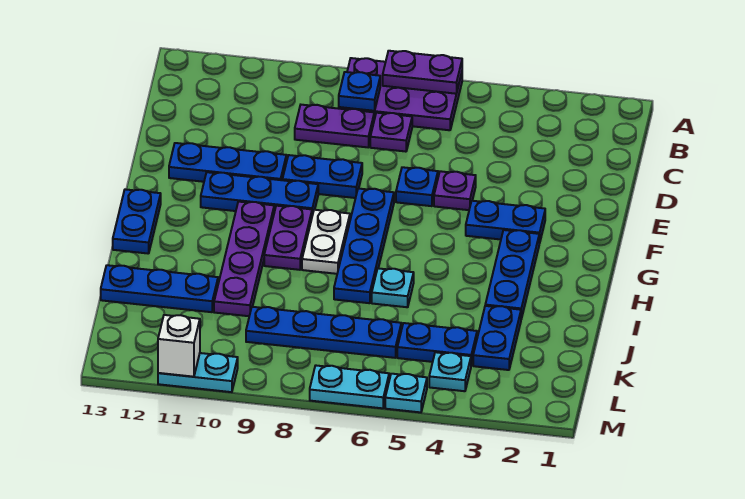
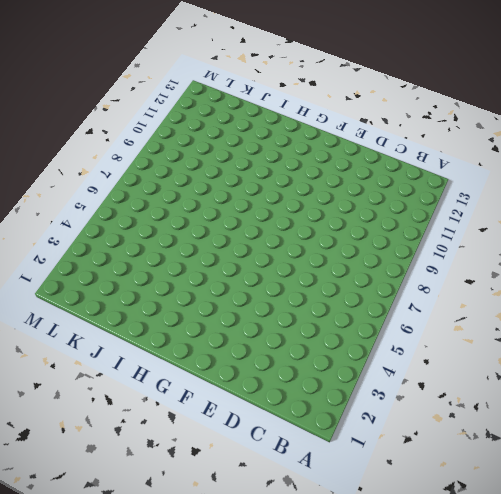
none -> purple plate A6:B8 level 1
none -> purple plate C7 level 1
none -> purple plate C8:C9 level 1

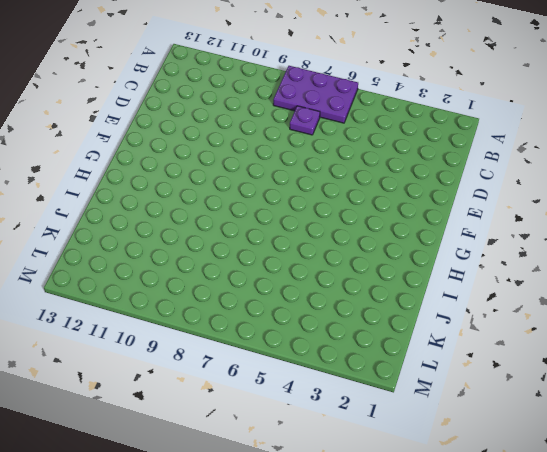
none -> purple plate C8:C9 level 1
none -> purple plate E5 level 1
none -> blue plate E6 level 1

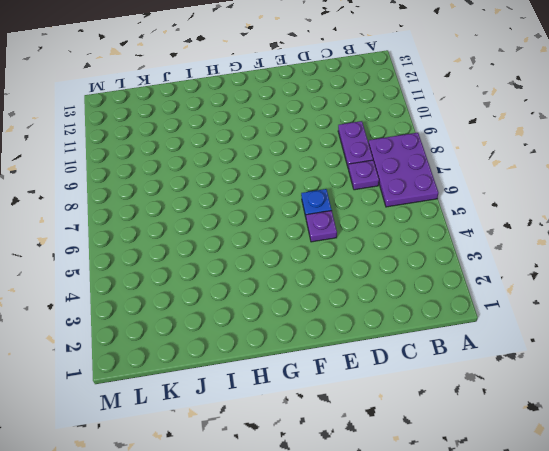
none -> blue plate E8:E9 level 1
none -> blue plate E10:E12 level 1
none -> blue plate F3:F4 level 1

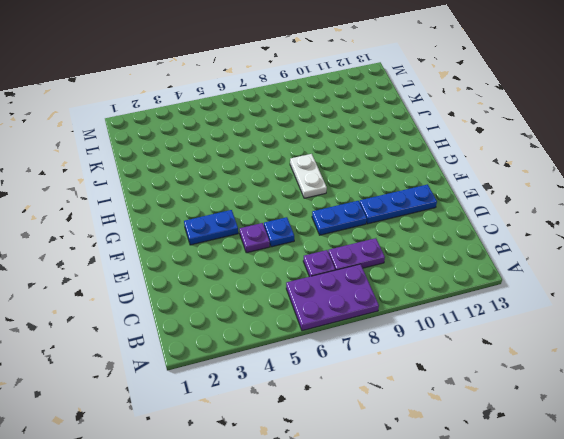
none -> blue plate F7:I7 level 1
none -> blue plate F9:F11 level 1
none -> blue plate G3:I3 level 1

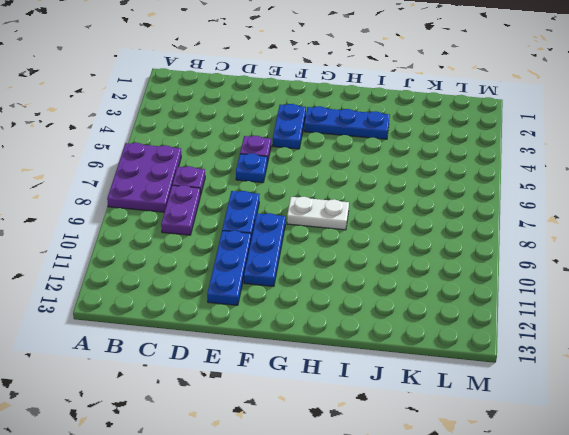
none -> blue plate F7:I7 level 1
none -> purple plate G9:H9 level 1
none -> purple plate G10:J10 level 1

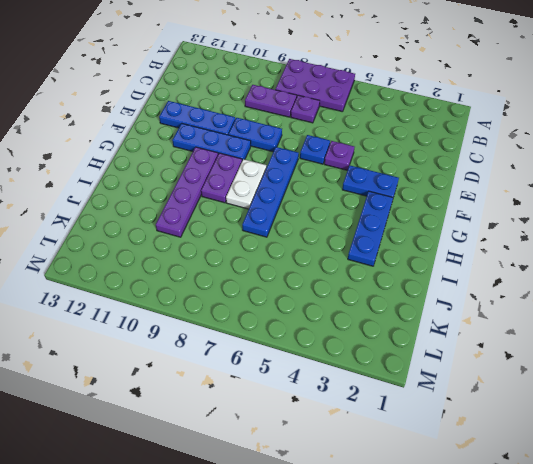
none -> blue plate G13:H13 level 1
none -> cyan plate I6 level 1
none -> blue plate J3:K3 level 1

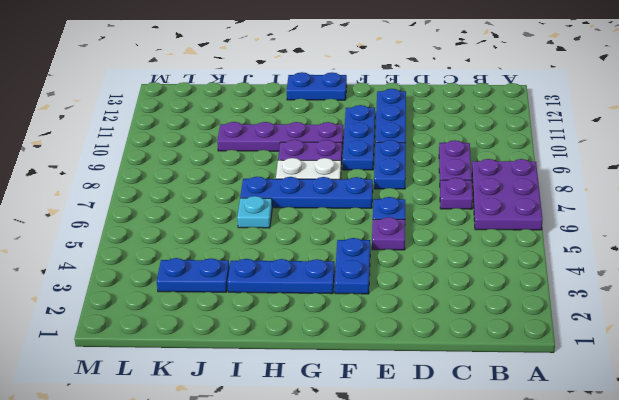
none -> blue plate J11:J13 level 1
none -> blue plate K4:K5 level 1
none -> blue plate K6:K9 level 1

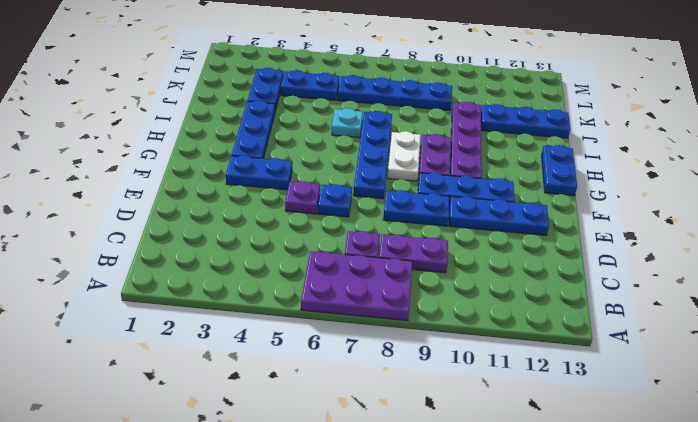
none -> cyan plate L4 level 1
none -> cyan plate M5 level 1
none -> cyan plate M6:M7 level 1

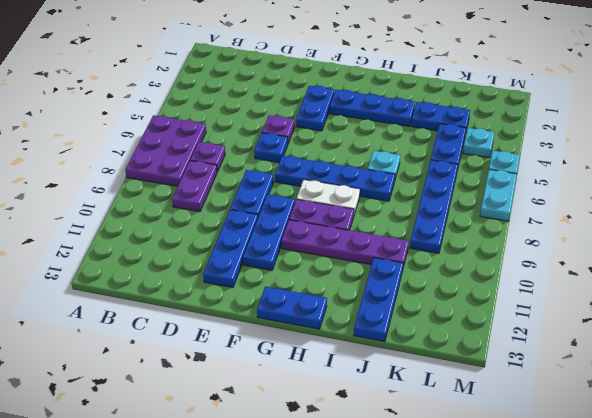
none -> cyan plate M10:M11 level 1
none -> purple plate A6:A7 level 2
none -> blue plate B8 level 2

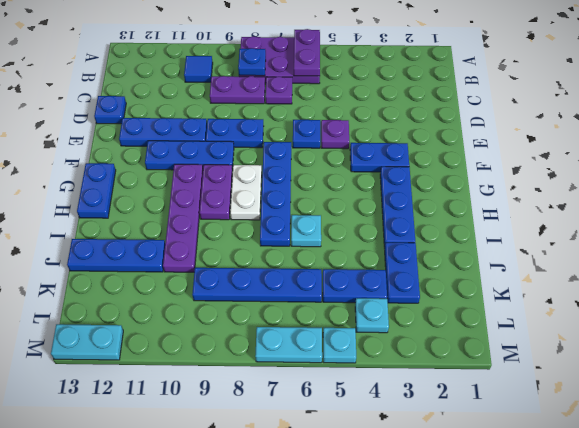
purple plate A6:B6 level 2 -> purple plate A6:A7 level 2
blue tile B10 level 1 -> none
blue plate D13 level 1 -> none
cyan plate M12:M13 level 1 -> cyan plate M10:M11 level 1
none -> white brick M11 level 2

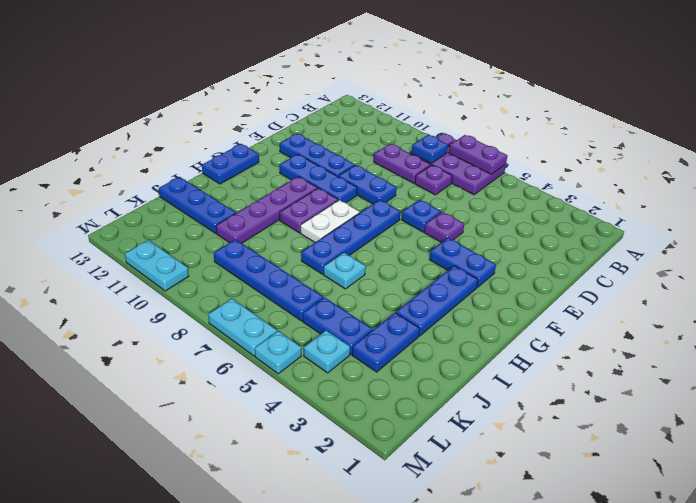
none -> white brick M11 level 2

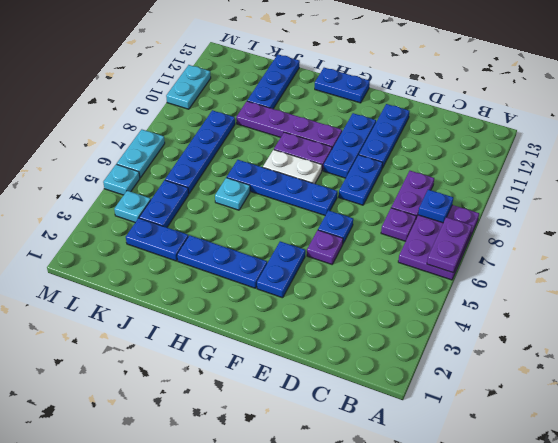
none -> white brick M11 level 2

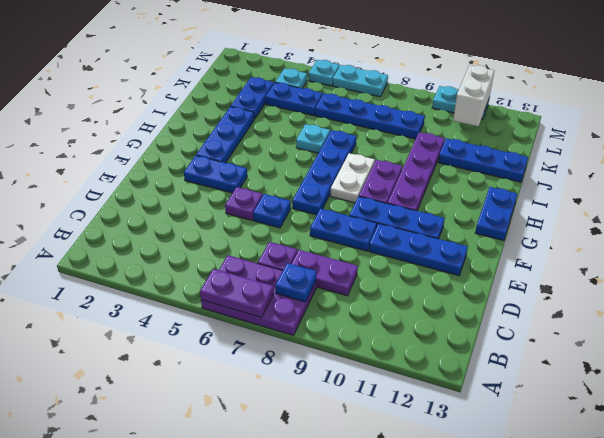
white brick L11:M11 level 2 -> white brick M11 level 2

